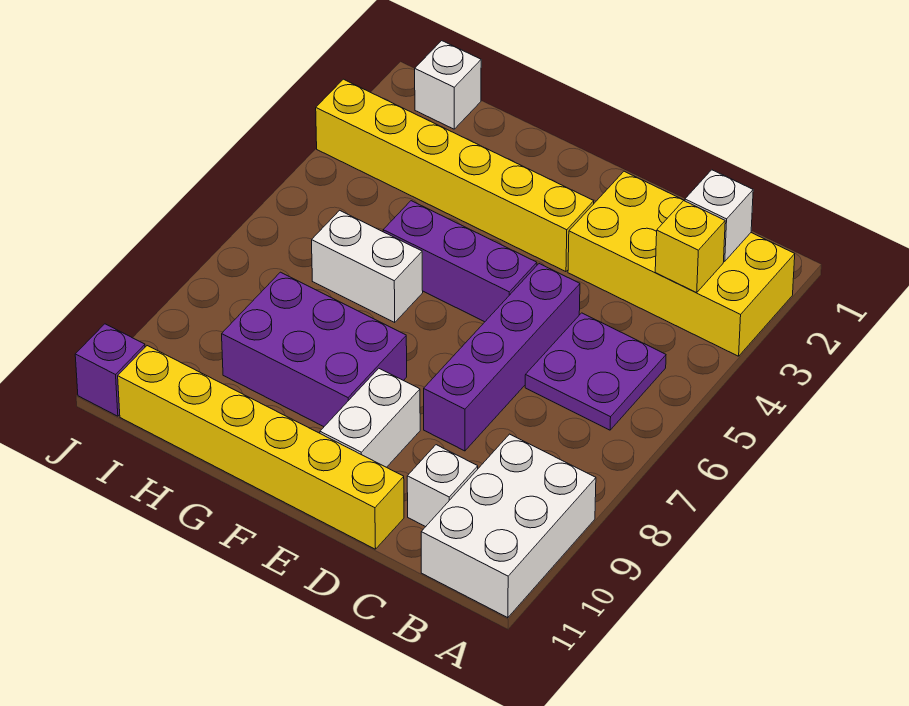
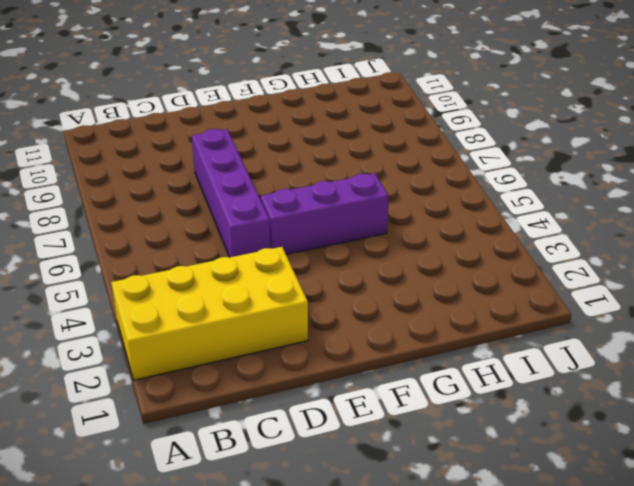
none -> white brick A9:B11 level 1
none -> purple plate B5:C6 level 1
none -> white brick C10 level 1

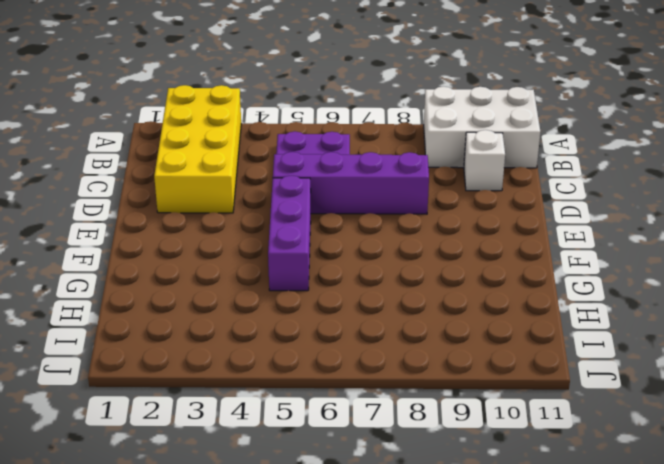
none -> yellow brick D11:I11 level 1
none -> yellow brick E3:J3 level 1
none -> white brick E9:E10 level 1

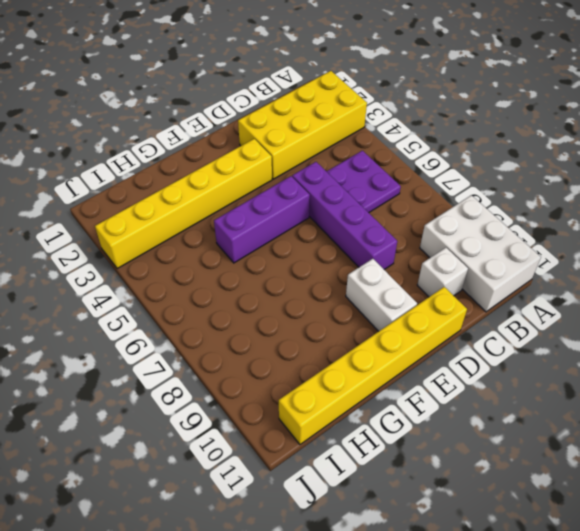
none -> purple brick F8:H9 level 1
none -> white brick G6:H6 level 1
none -> white brick I1 level 1

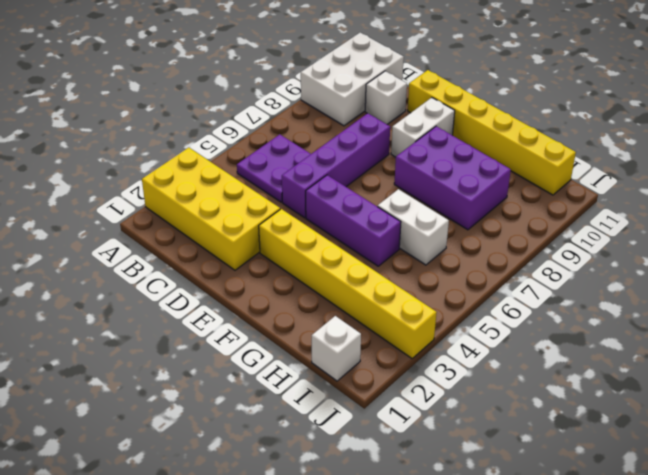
none -> purple brick J11 level 1
none -> white brick B2 level 2
none -> yellow brick B3 level 2

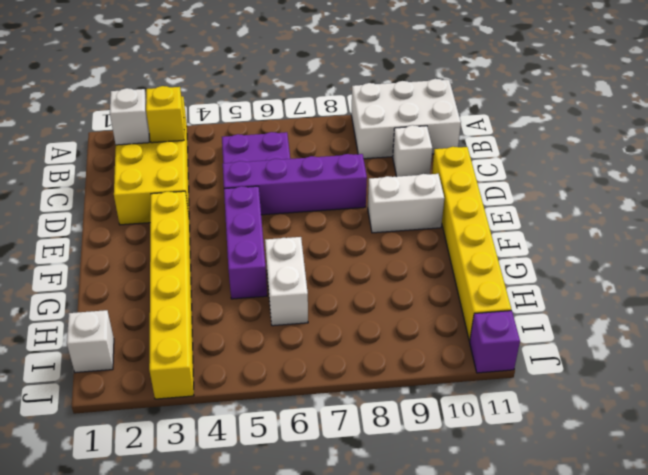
none -> purple brick F8:H9 level 1

